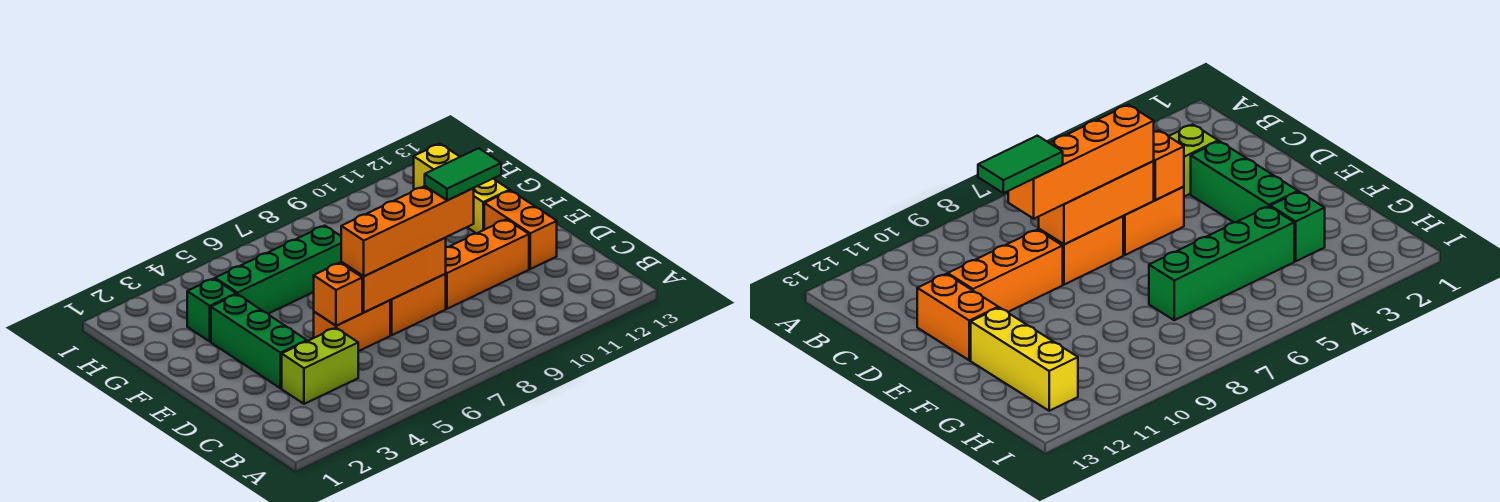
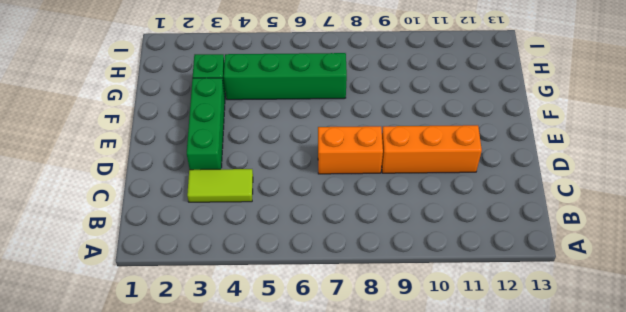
lime tile C3:C4 level 1 -> lime brick C3:C4 level 1
none -> orange brick D5:D6 level 1
none -> orange brick D12:E12 level 1
none -> yellow brick F12:H12 level 1

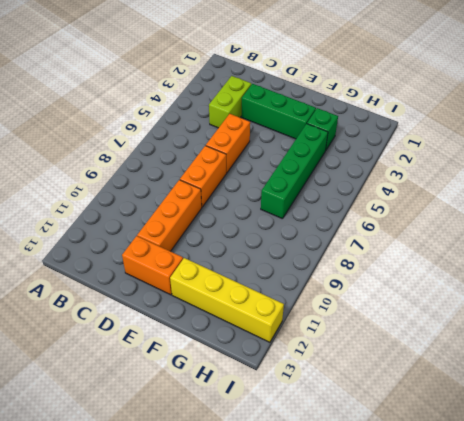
yellow brick F12:I12 level 1 -> yellow brick F12:H12 level 1
none -> orange brick D5 level 2
none -> orange brick D6:D8 level 2
none -> orange brick D6:D9 level 3

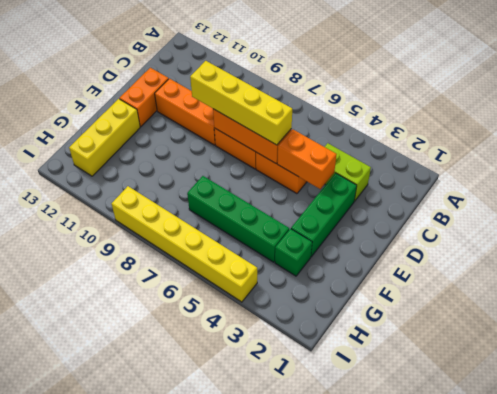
orange brick D4:D5 level 2 -> orange brick D5 level 2
yellow brick D6:D9 level 3 -> orange brick D6:D9 level 3
yellow brick I4:I9 level 1 -> none
none -> green tile D9:D10 level 4

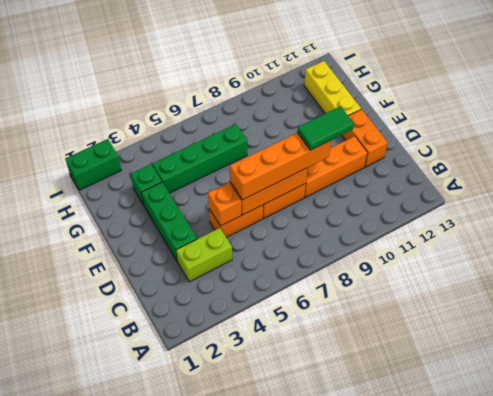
green brick I1:I2 level 1 -> none

